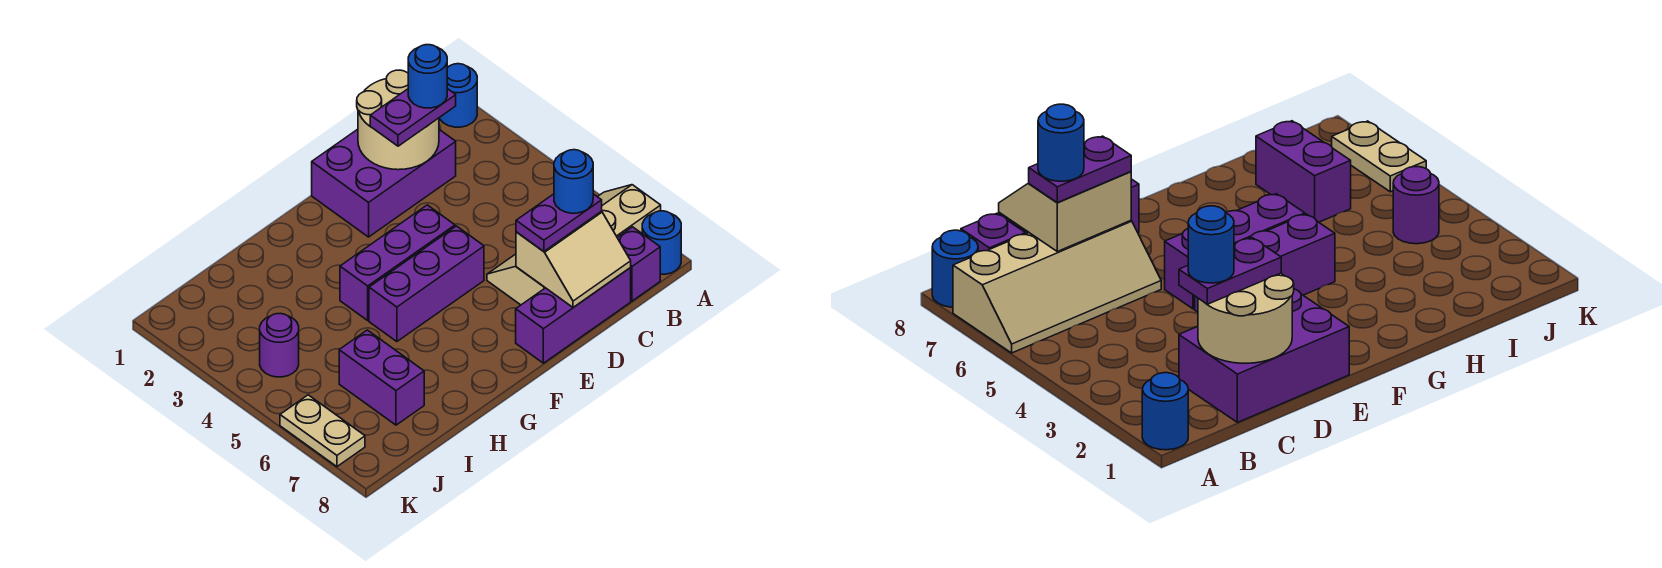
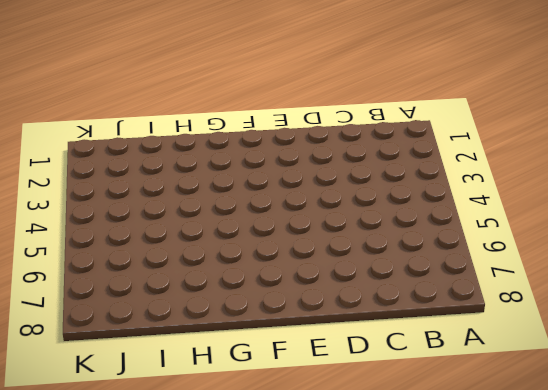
none -> blue round brick A1 level 1
none -> tan slope A6:D7 level 1 top 7
none -> blue round brick A8 level 1

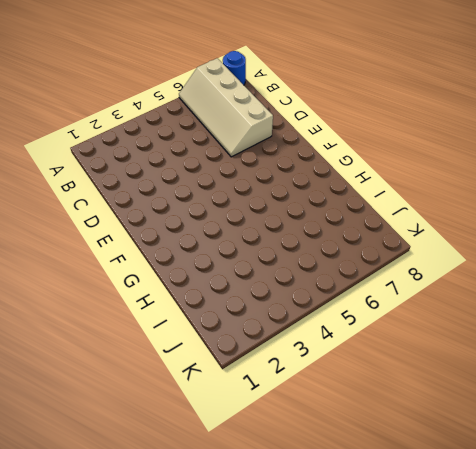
none -> blue round brick A1 level 1
none -> purple brick B8 level 1
none -> purple brick C1:E2 level 1

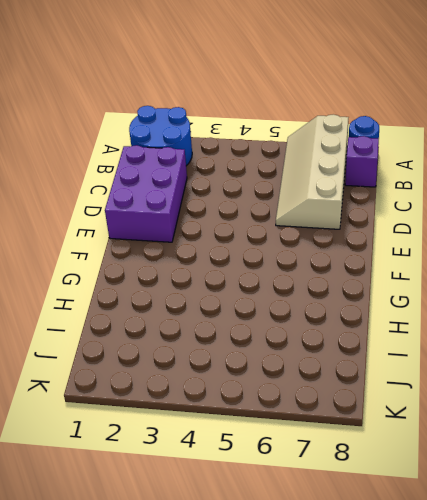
blue round brick A1:B2 level 1 -> blue round brick A1 level 1
none -> purple brick C8:E8 level 1
none -> purple brick E4:G4 level 1
none -> purple brick E5:G5 level 1

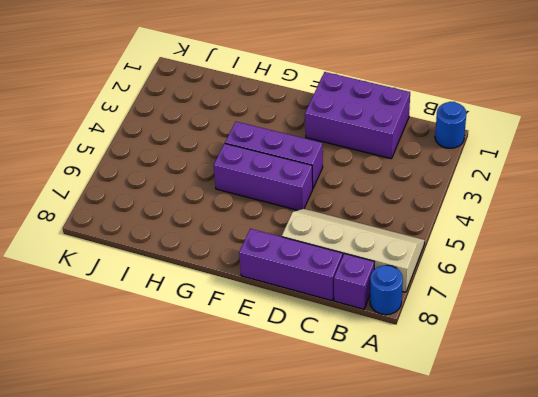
none -> purple brick I6:I7 level 1
none -> purple round brick J4 level 1
none -> tan plate K6:K7 level 1

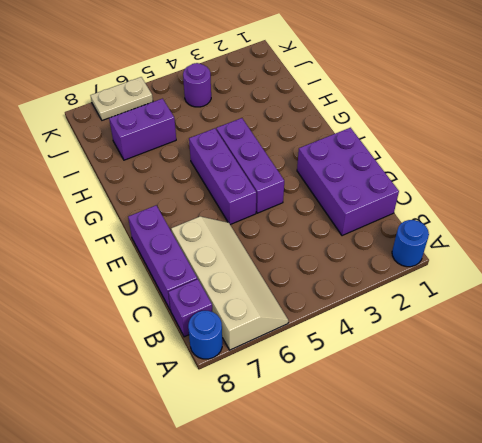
none -> tan round brick C1:D2 level 2
none -> tan slope C7:D8 level 2 top 7
none -> purple plate C2:D2 level 3

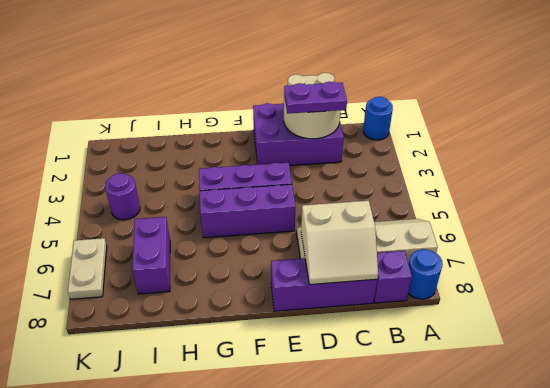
none -> purple plate C7:D7 level 3
none -> blue round brick C2 level 4
none -> blue round brick C7 level 4

